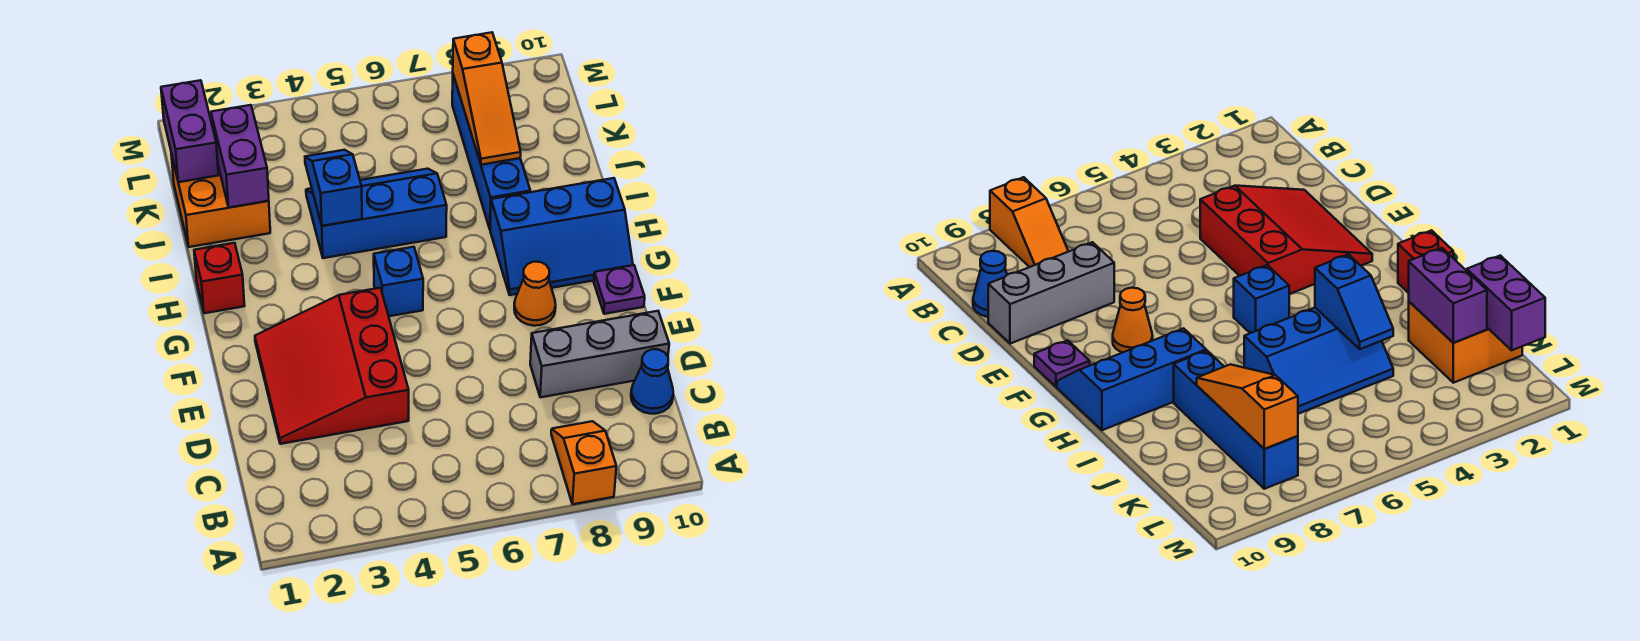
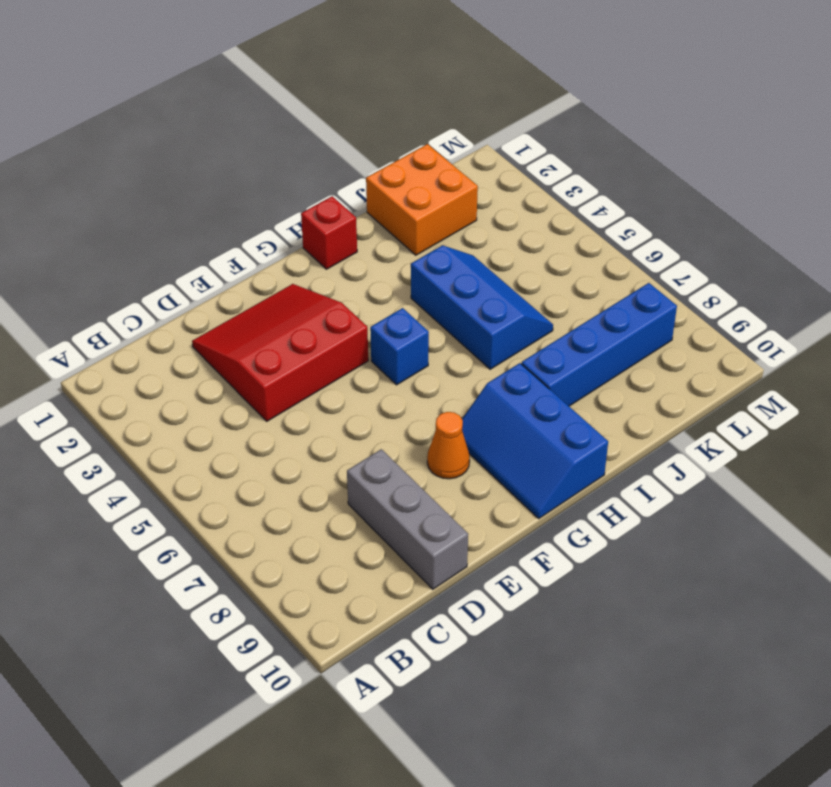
none -> orange slope A8:B8 level 1 top A
none -> blue cone C10 level 1
none -> purple plate F10 level 1

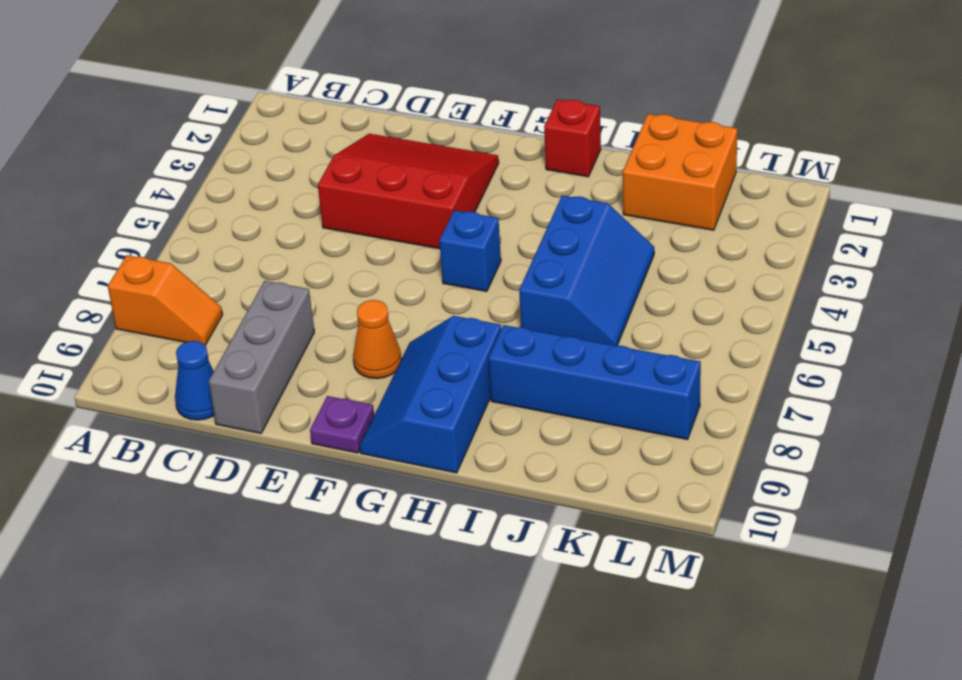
none -> blue slope I4:J4 level 2 top I
none -> purple brick J2:K2 level 2
none -> orange slope J8:L8 level 2 top L

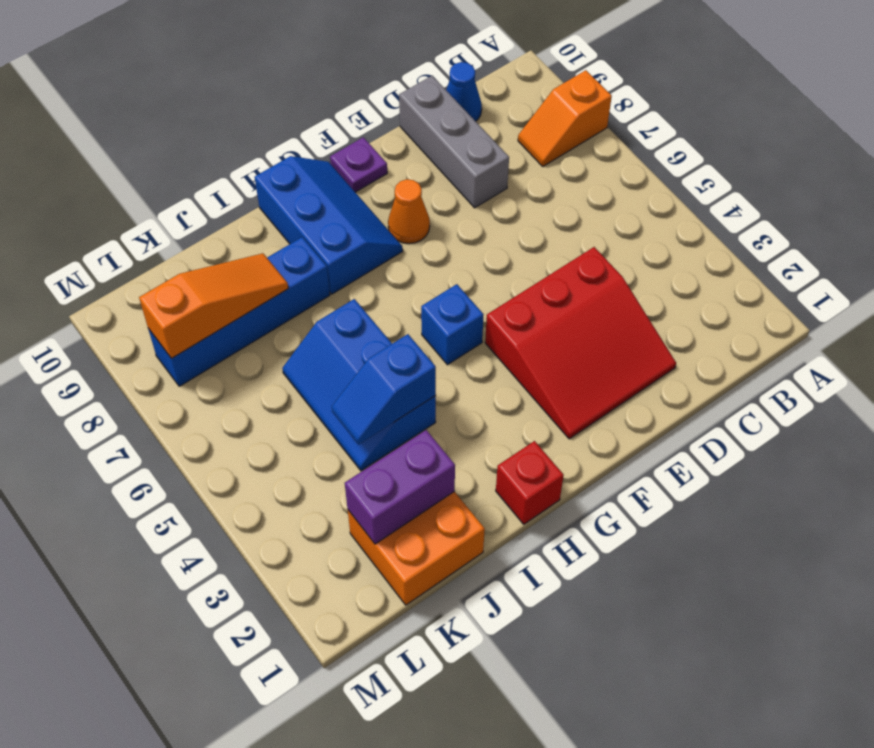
none -> purple brick K1:L1 level 2

